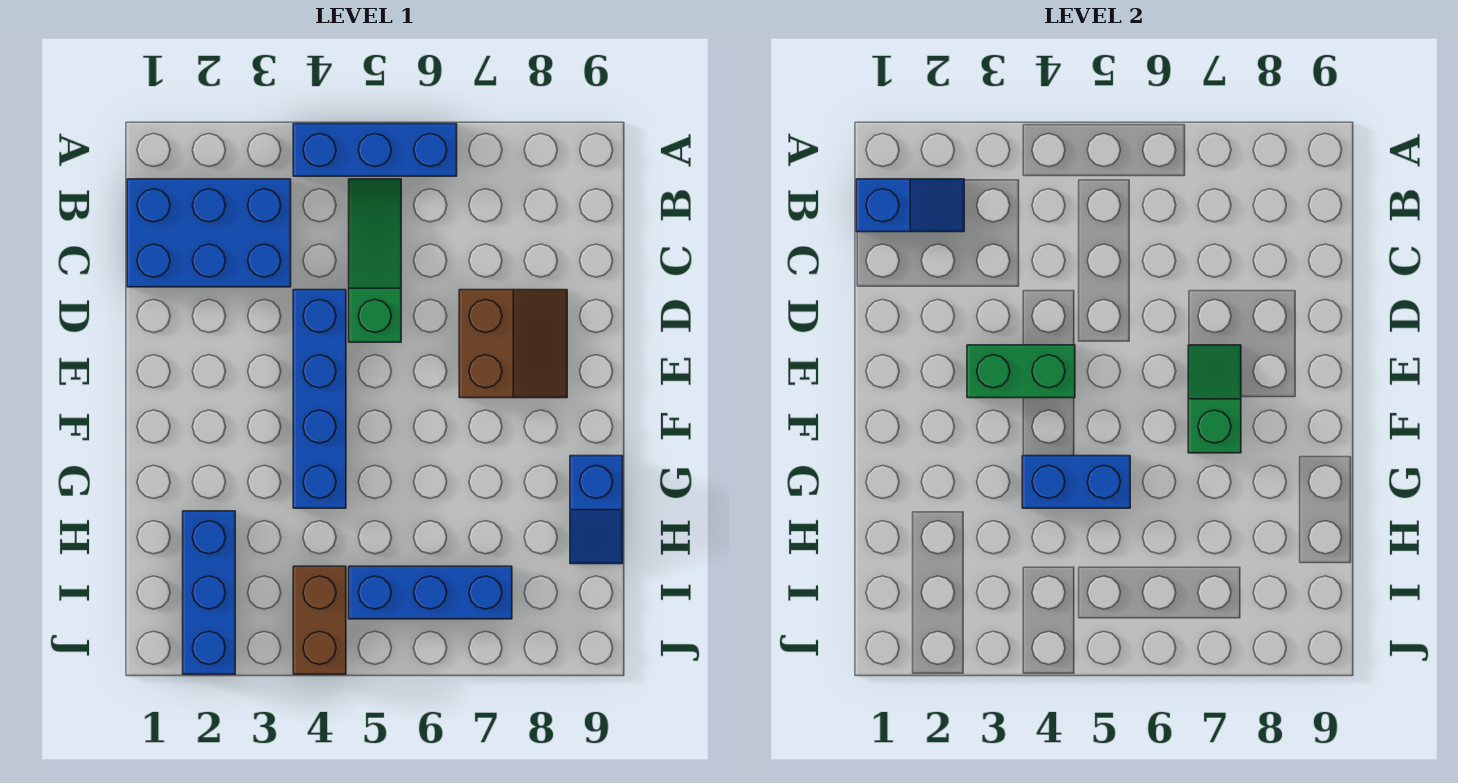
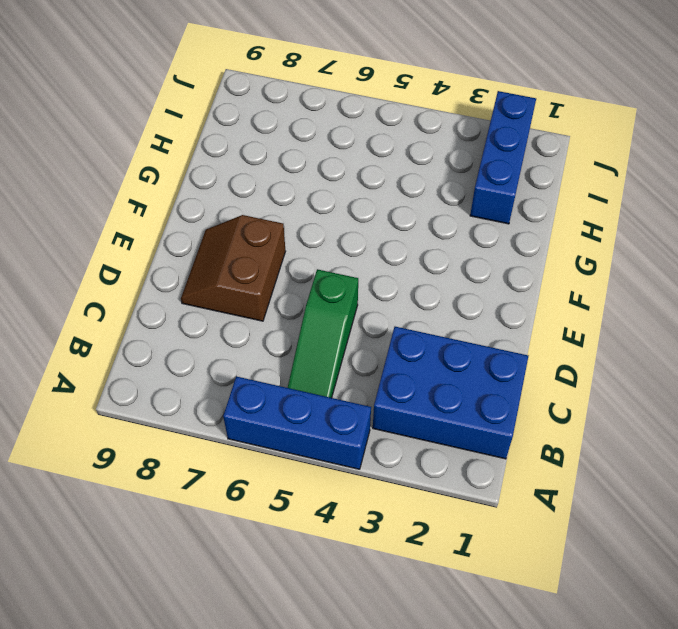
none -> blue brick D4:G4 level 1
none -> blue slope G9:H9 level 1 top G
none -> brown brick I4:J4 level 1

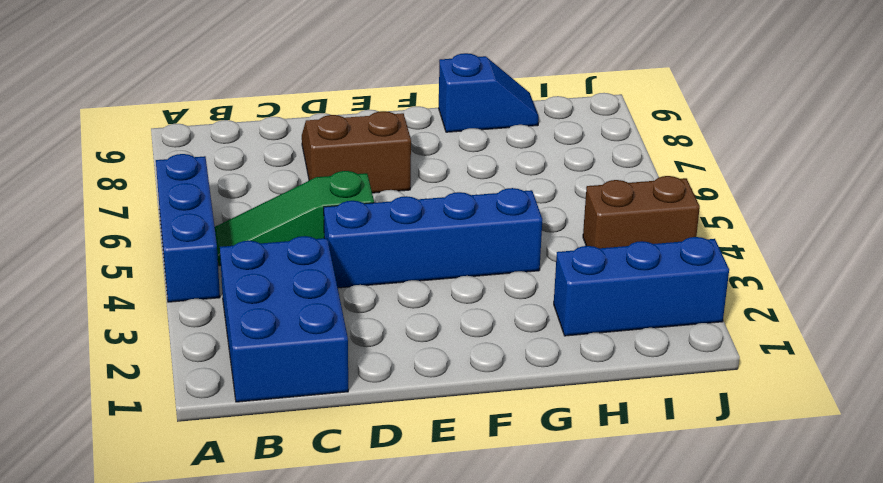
none -> blue brick I5:I7 level 1
none -> blue slope B1:B2 level 2 top 1
none -> green brick E3:E4 level 2

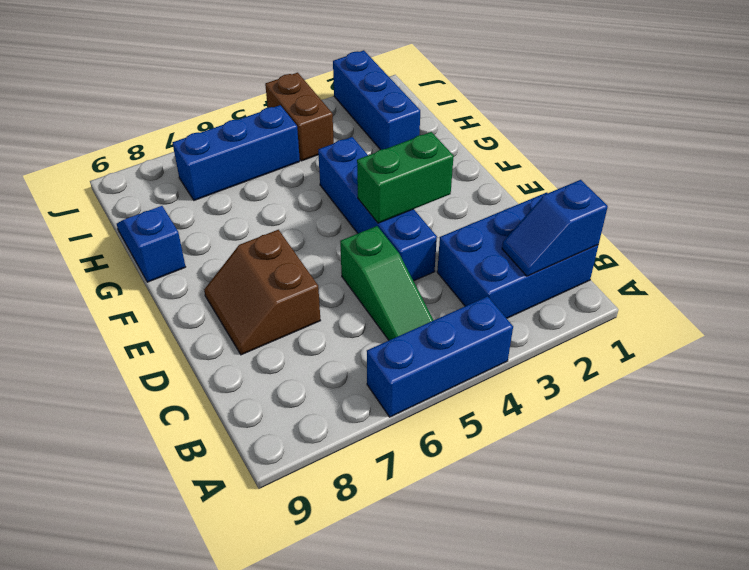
none -> green slope E7:F7 level 2 top F
none -> blue brick G4:G5 level 2

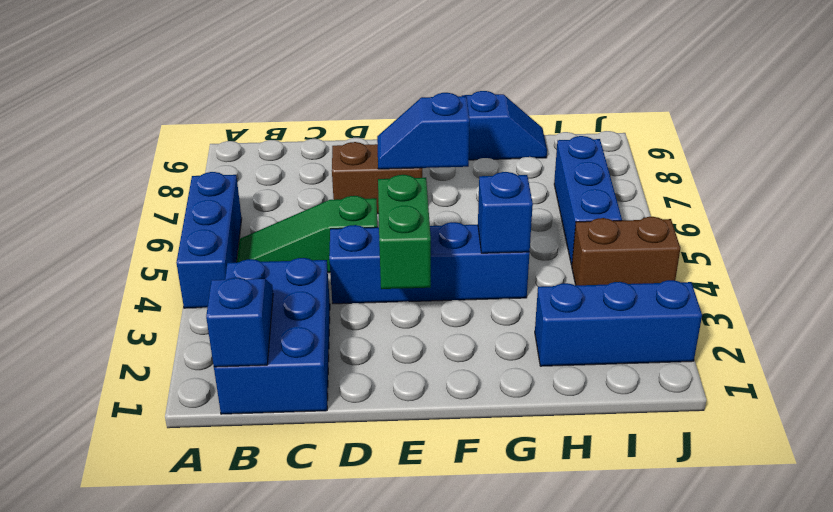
blue slope E7:F7 level 2 top F -> green slope E7:F7 level 2 top F
blue brick G4 level 2 -> blue brick G4:G5 level 2

